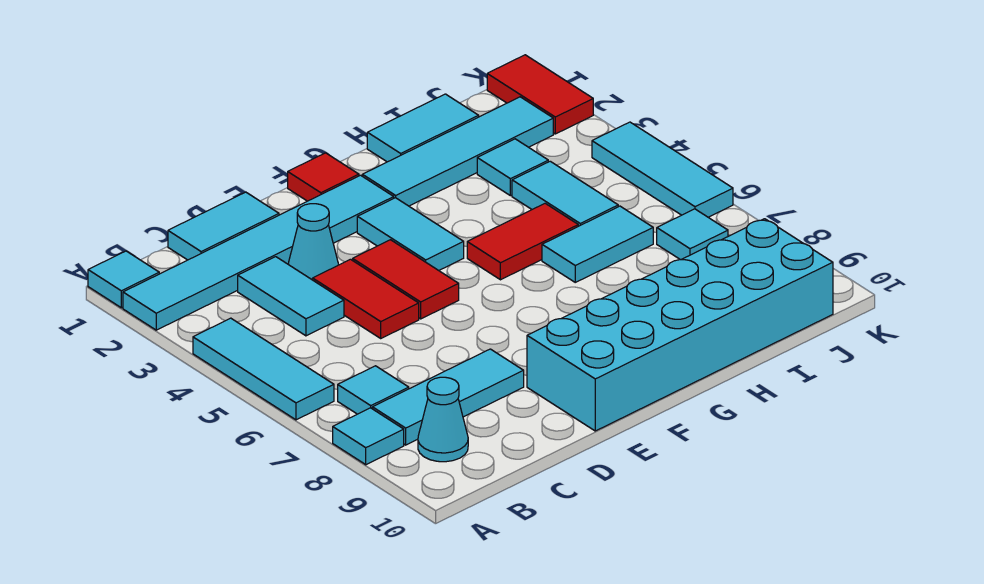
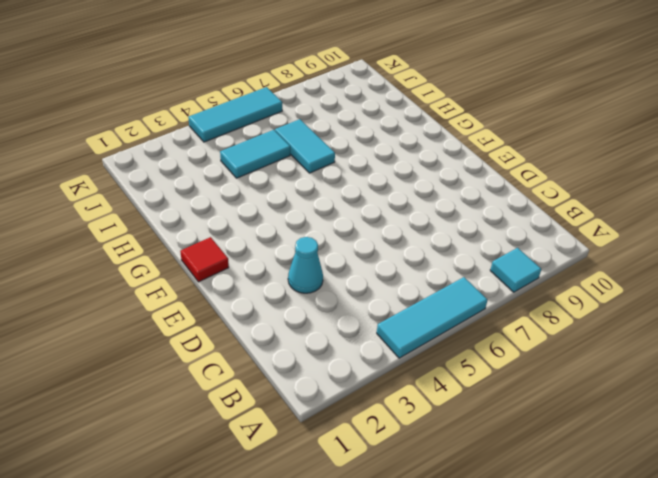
none -> cyan tile A1 level 1
none -> cyan tile A2:F2 level 1
none -> cyan tile B7 level 1

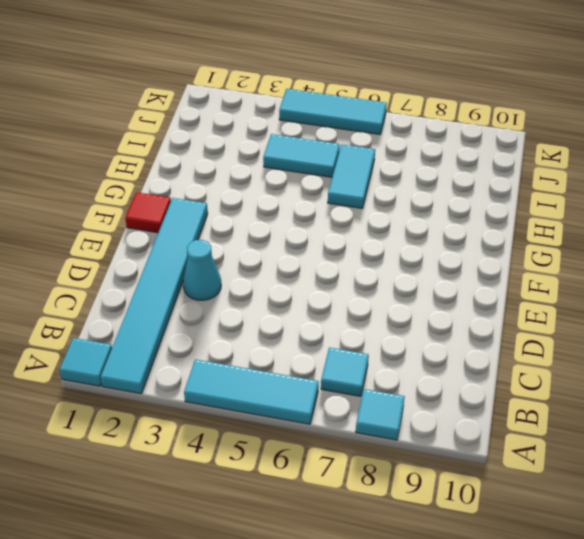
none -> cyan tile B8:D8 level 1
none -> cyan cone B9 level 1
none -> cyan tile C1:D1 level 1

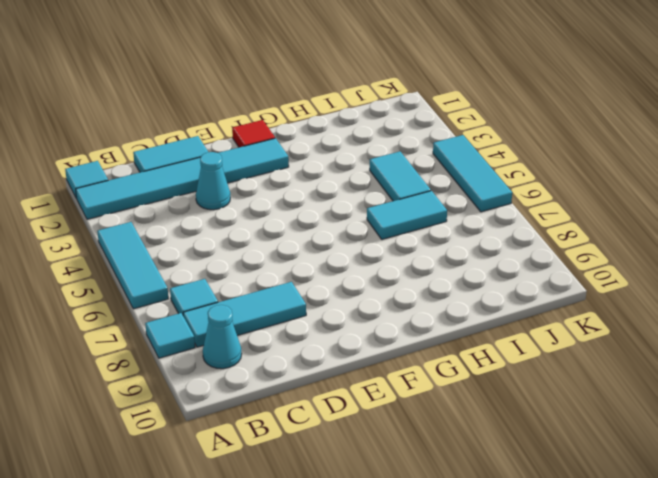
none -> cyan tile C3:C4 level 1
none -> red tile D4:D5 level 1
none -> red tile E4:E5 level 1

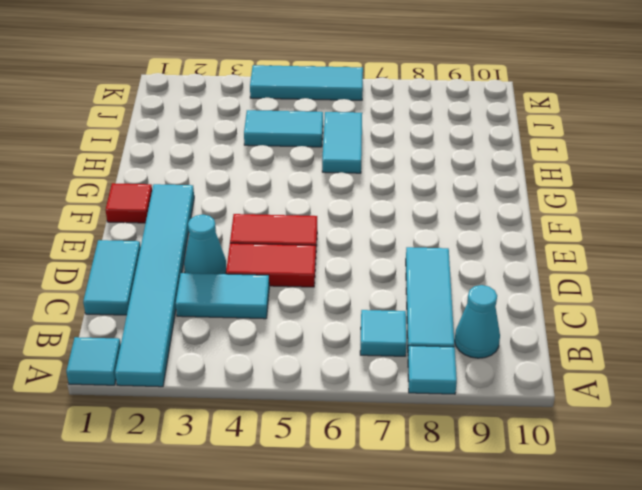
none -> cyan tile A4:A6 level 1
none -> cyan brick E9:J10 level 1
none -> cyan tile F3:F4 level 1

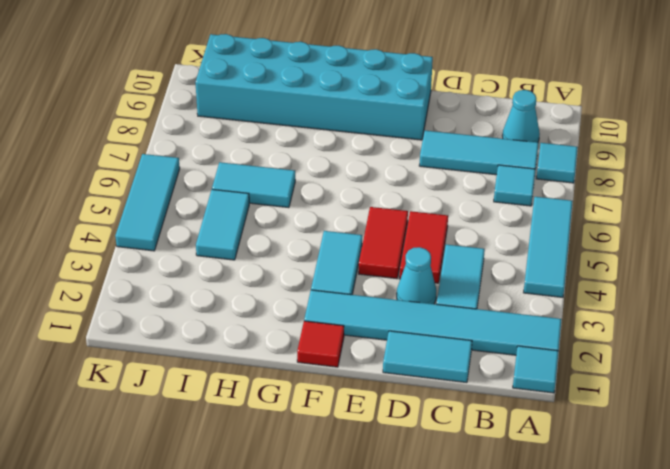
none -> cyan tile G2:J2 level 1
none -> red tile G5:H5 level 1
none -> cyan tile H1:I1 level 1

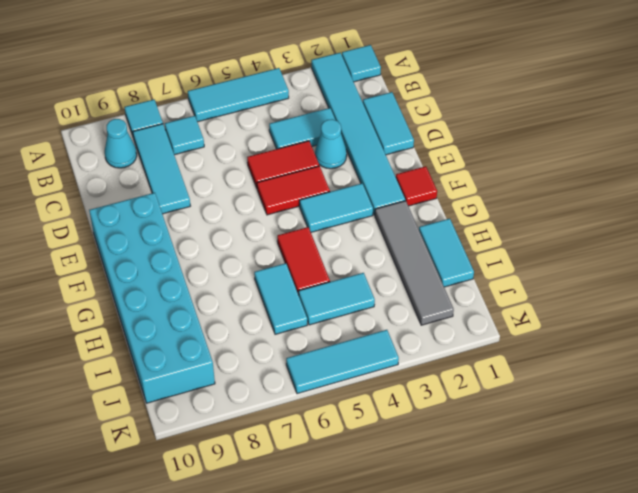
grey tile G2:J2 level 1 -> cyan tile G2:J2 level 1
none -> cyan tile I3 level 1
none -> cyan tile J7 level 1
none -> red tile K1:K2 level 1

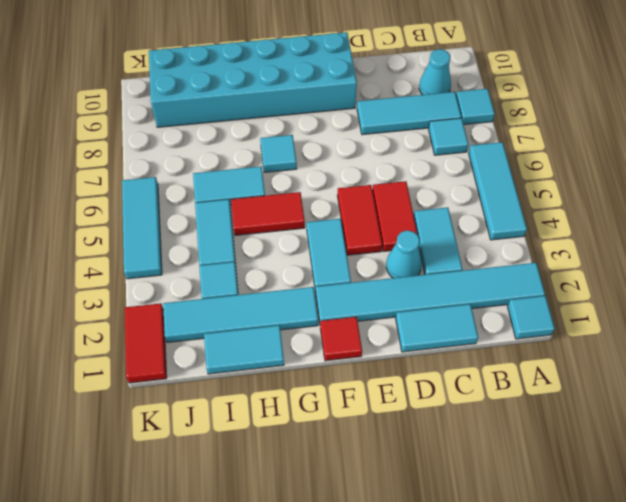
cyan tile G7 level 1 -> cyan tile J7 level 1

